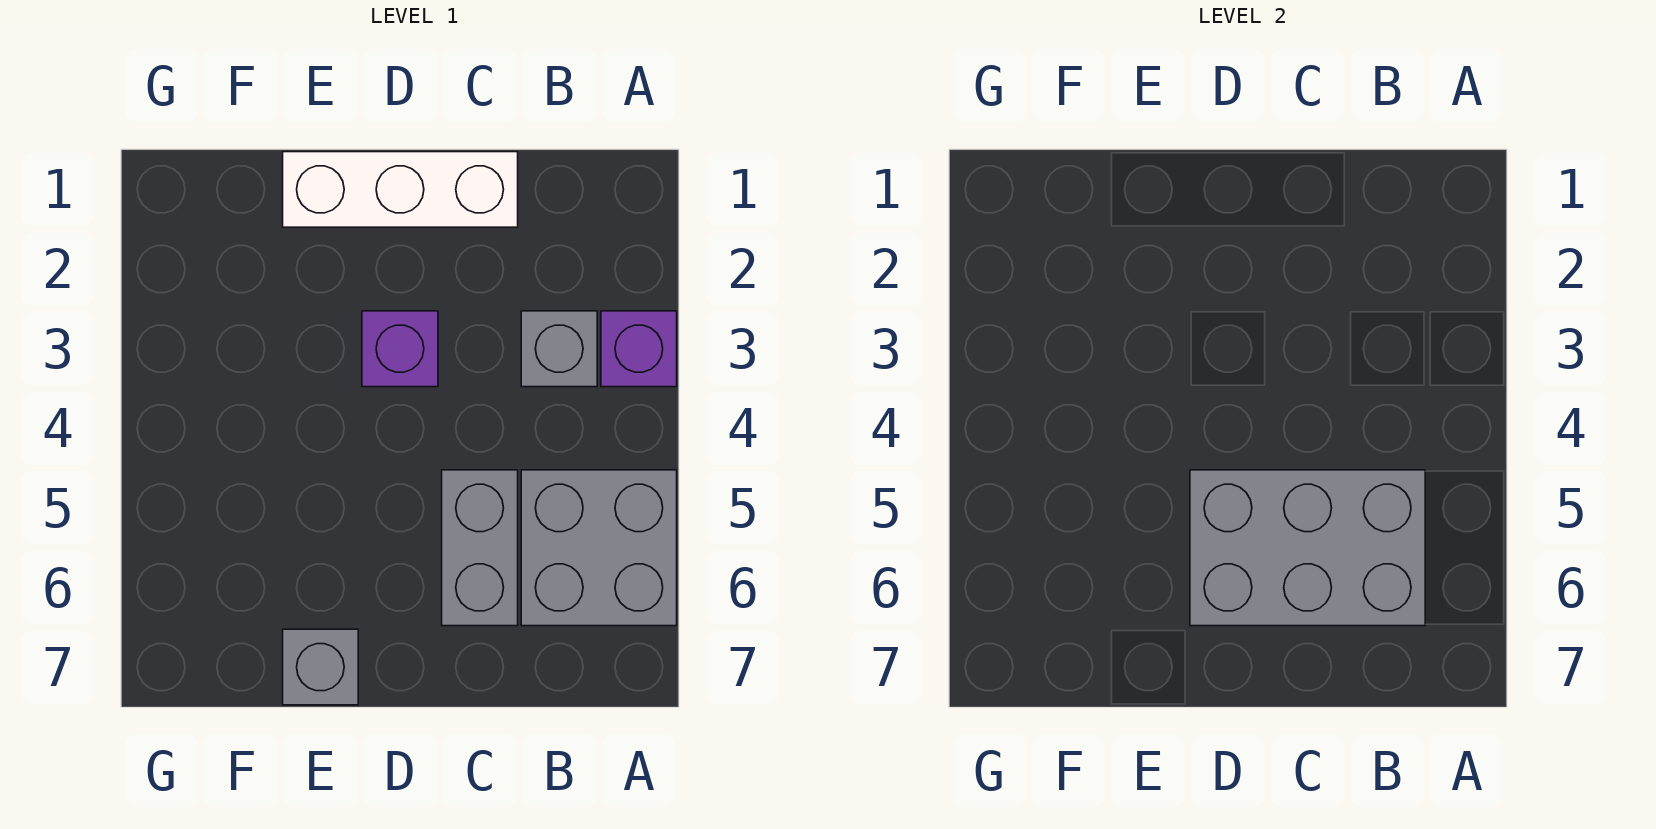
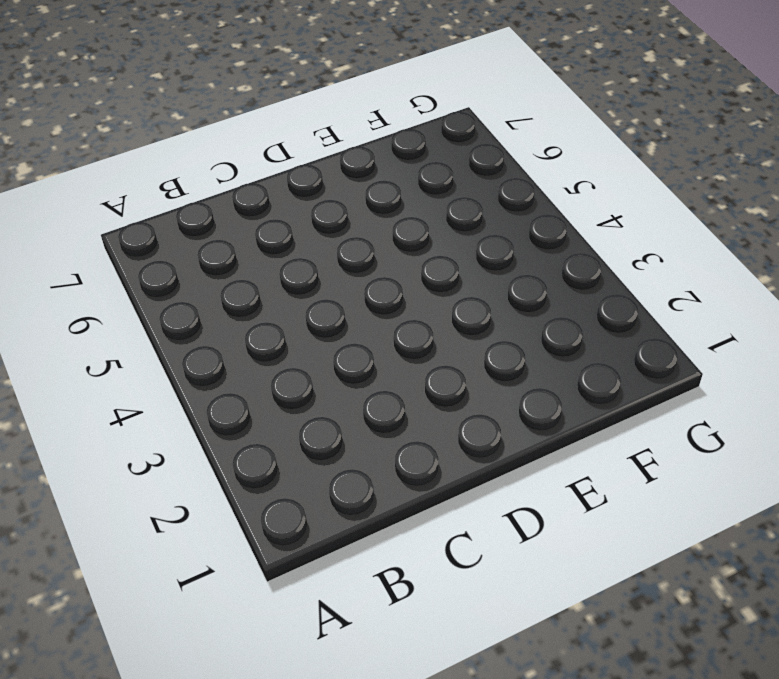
none -> purple brick A3 level 1
none -> grey brick A5:B6 level 1

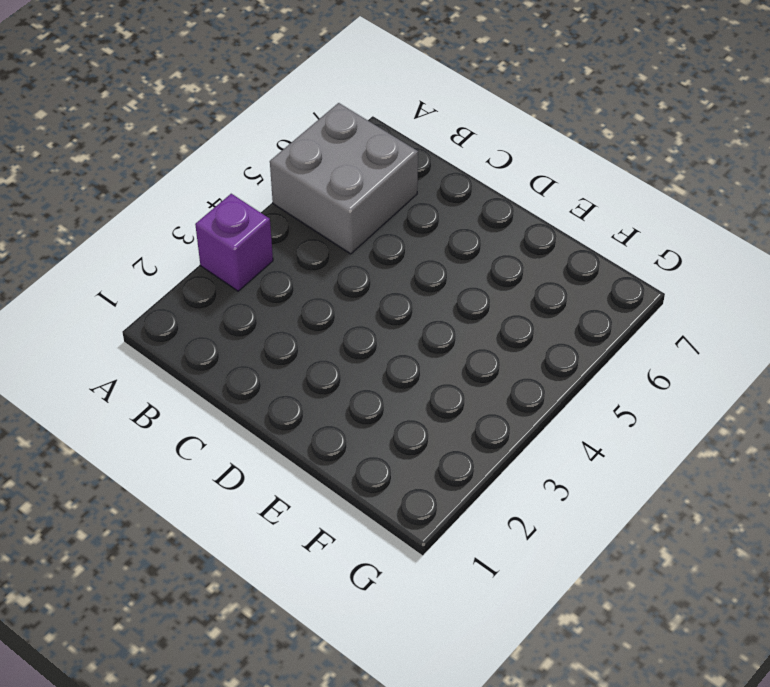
none -> grey brick B3 level 1
none -> white brick C1:E1 level 1

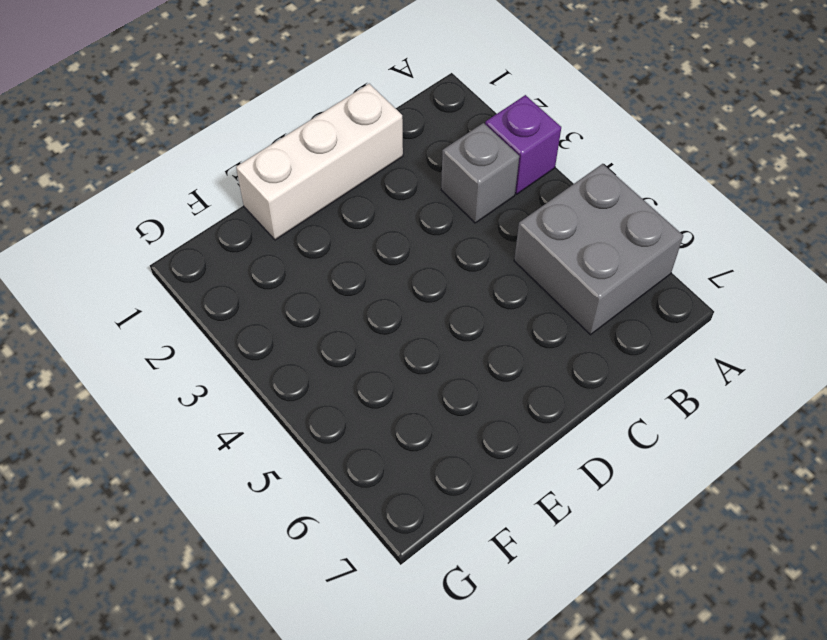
none -> grey brick C5:C6 level 1
none -> purple brick D3 level 1

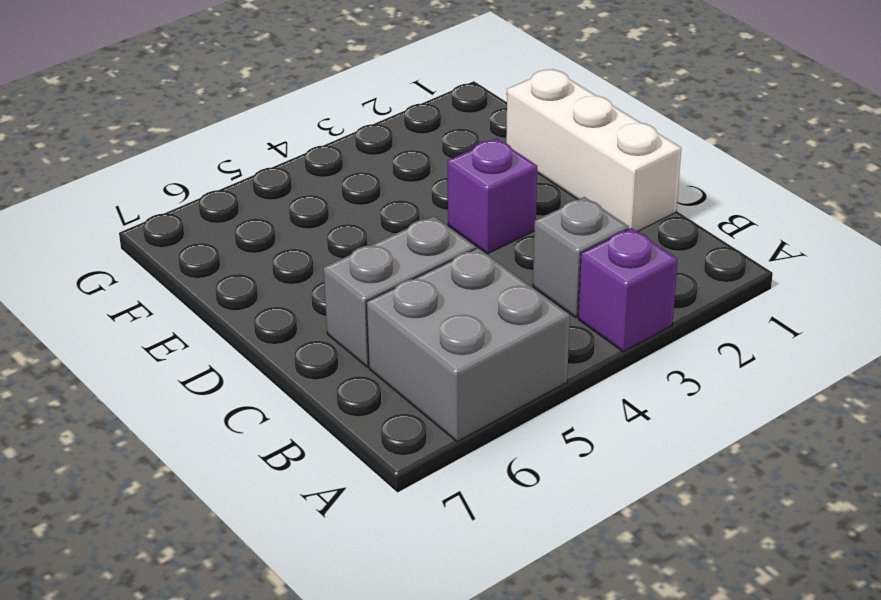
none -> grey brick E7 level 1
none -> grey brick B5:D6 level 2

